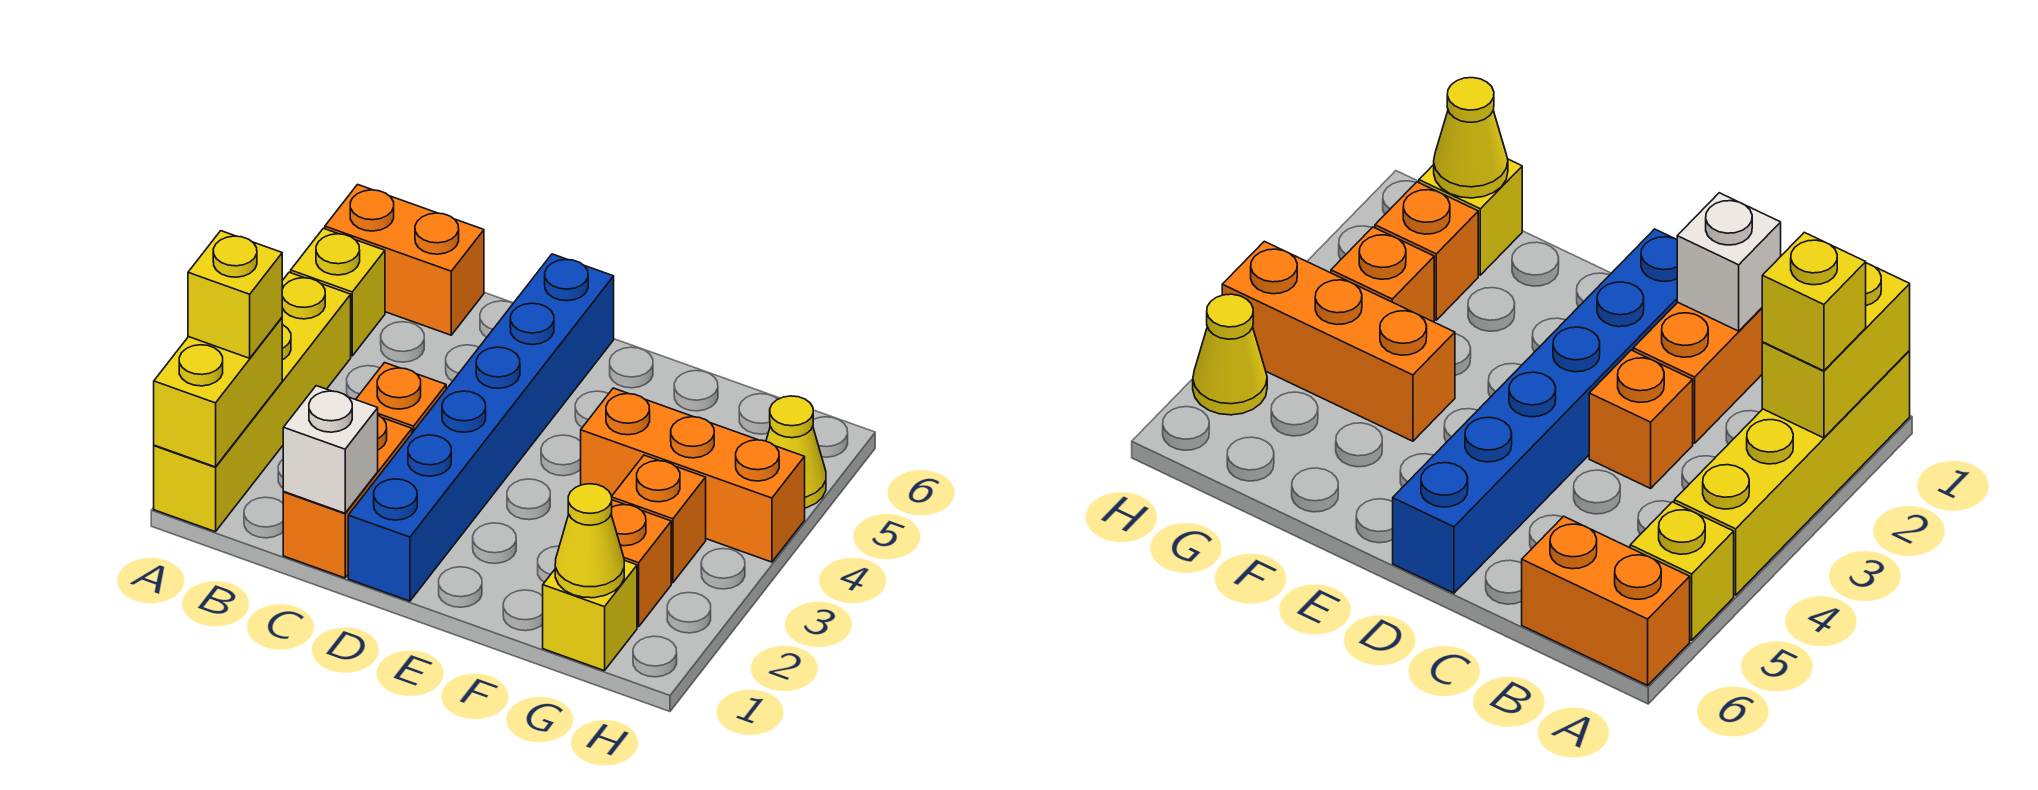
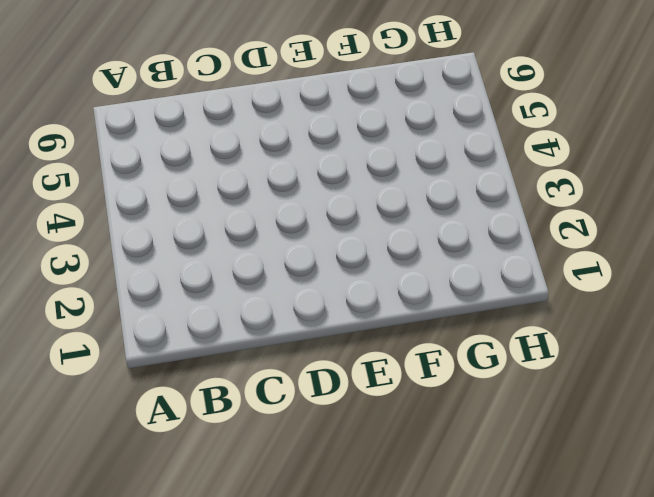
none -> yellow brick A1:A4 level 1
none -> yellow brick A5 level 1
none -> orange brick A6:B6 level 1

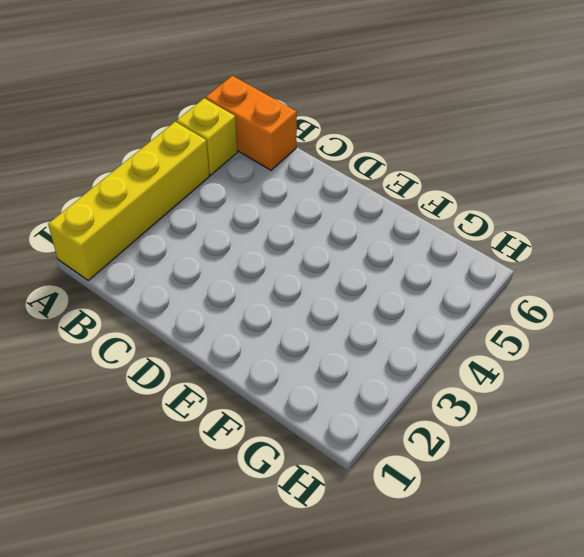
none -> orange brick C1:C2 level 1
none -> orange brick C3 level 1
none -> blue brick D1:D6 level 1

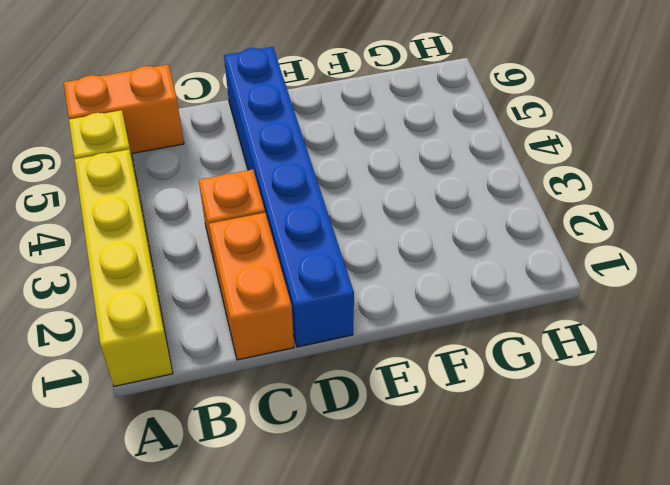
none -> orange brick F4:H4 level 1
none -> yellow brick G1 level 1
none -> orange brick G2 level 1

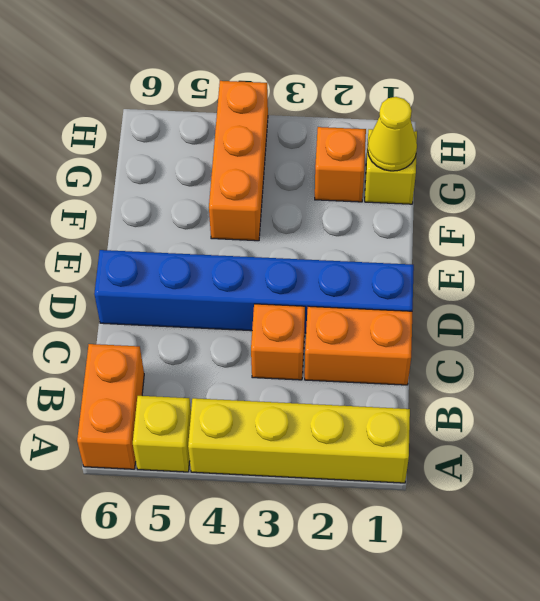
none -> orange brick G3 level 1
none -> yellow cone H5 level 1
none -> yellow brick A1:A2 level 2

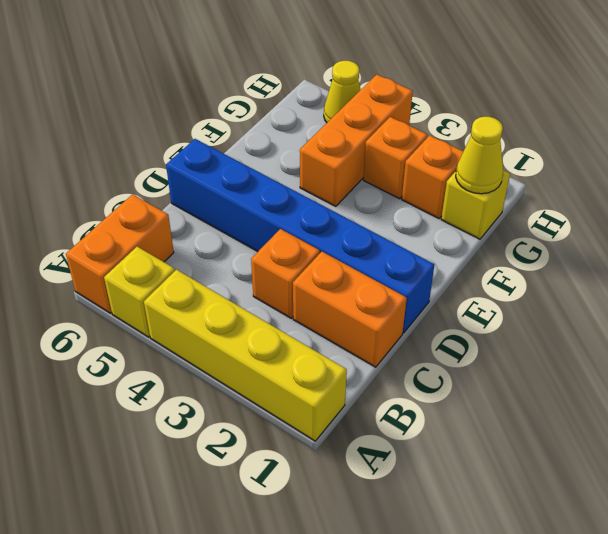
none -> yellow brick A1:A2 level 2
none -> white brick C1 level 2
none -> yellow brick A2 level 3

